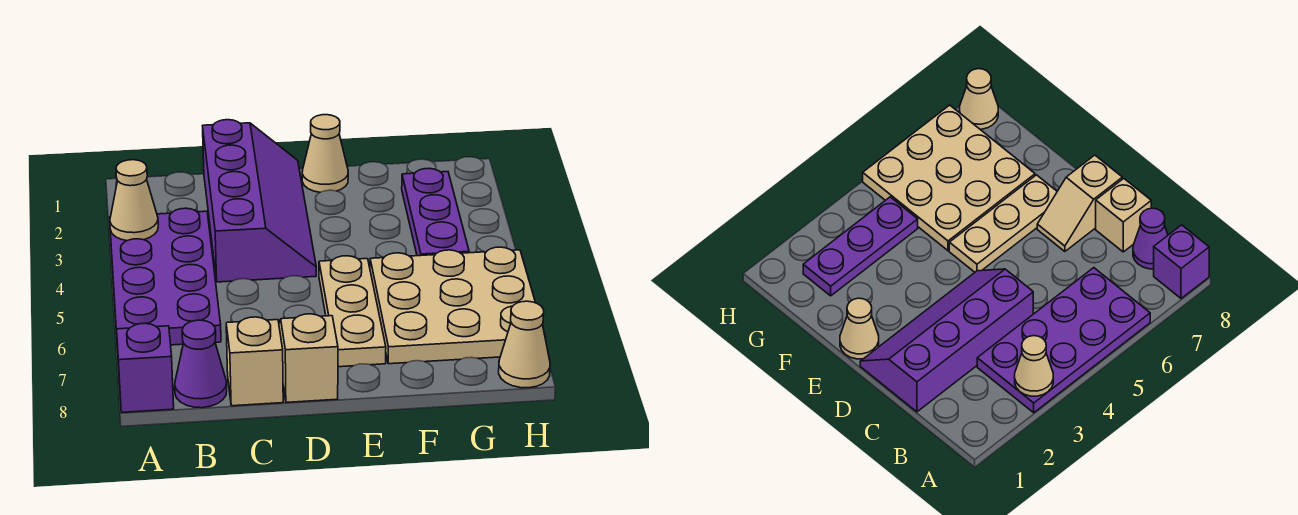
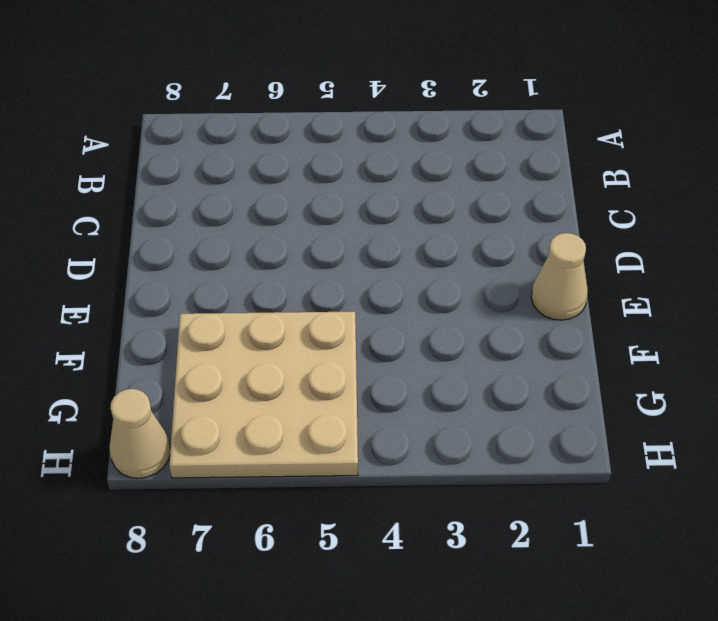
none -> purple plate A3:B6 level 1
none -> purple brick A8 level 1
none -> purple cone B8 level 1

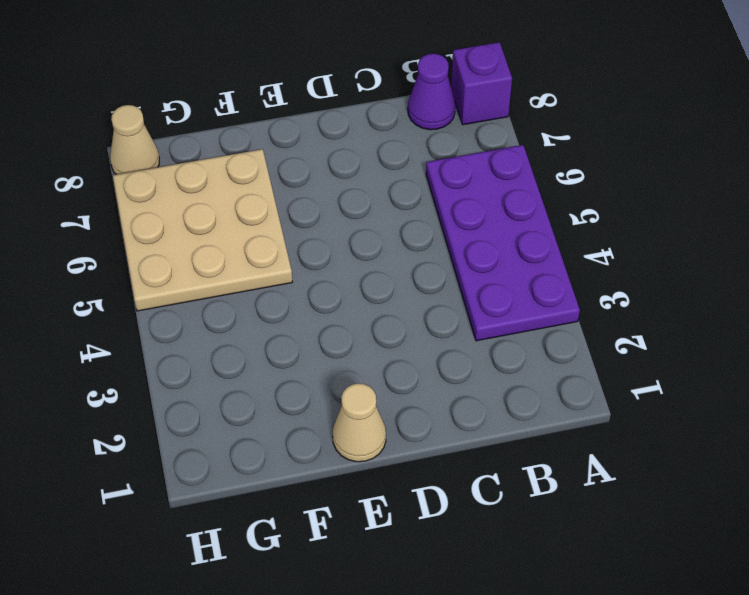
none -> purple slope C1:D4 level 1 top C
none -> tan brick C8 level 1
none -> tan slope D7:D8 level 1 top 8

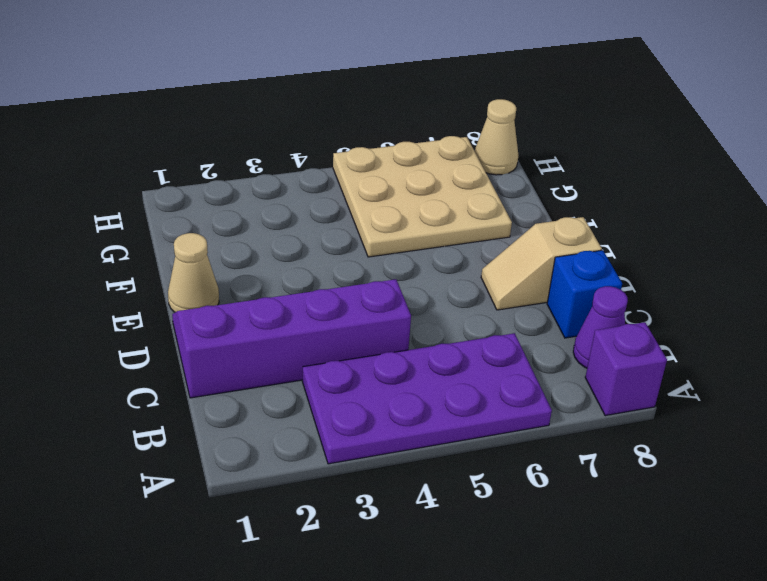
blue brick C8 level 1 -> tan brick C8 level 1
none -> tan plate E5:E7 level 1
none -> purple plate G2:G4 level 1
none -> tan cone A3 level 2

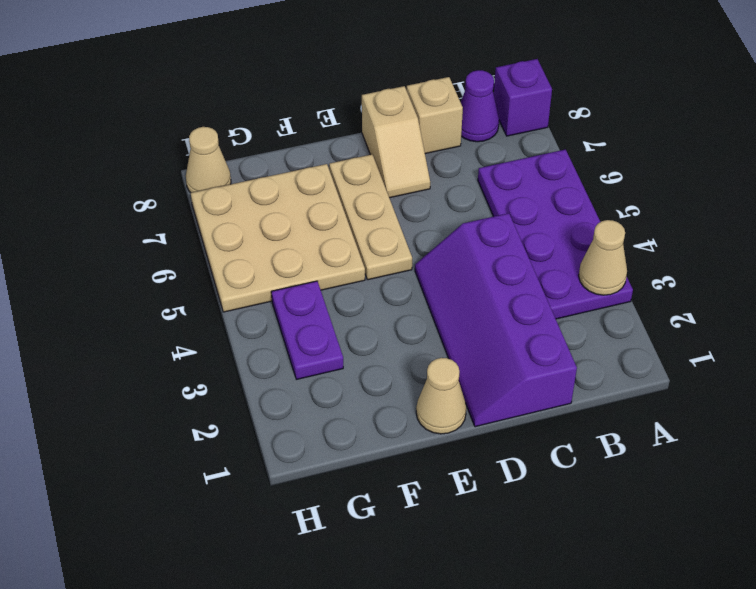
purple plate G3:G4 level 1 -> purple plate G2:G4 level 1

